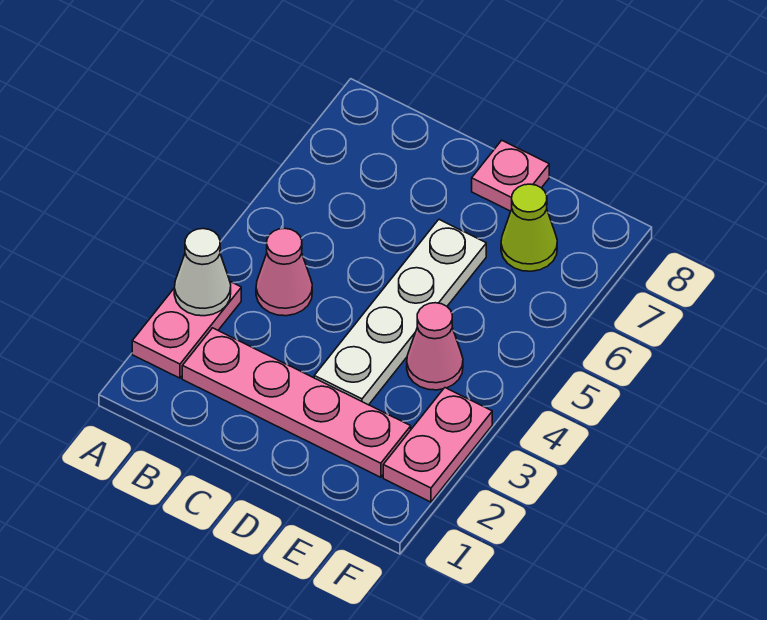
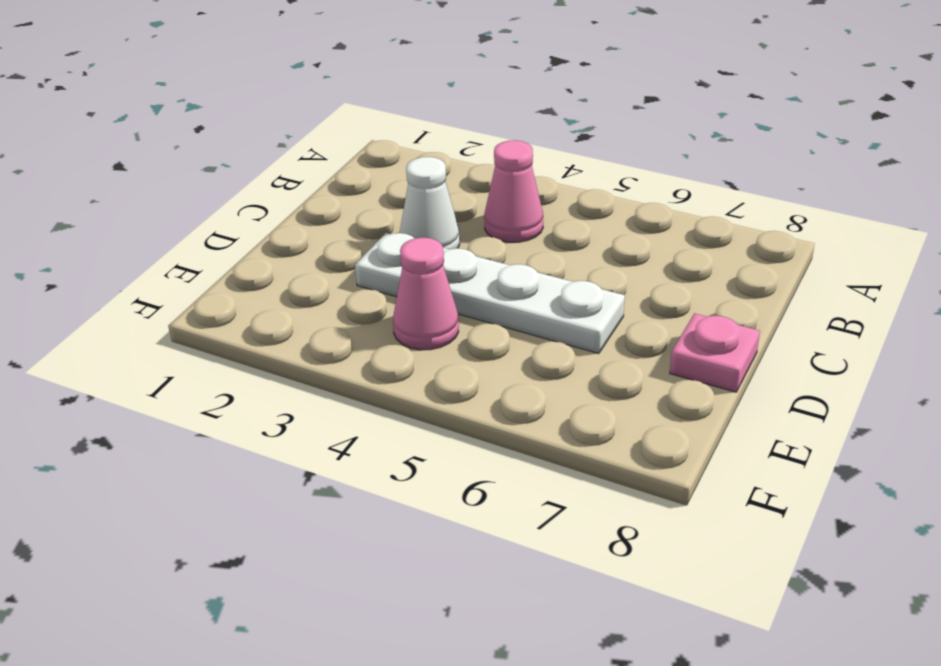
white cone C3 level 1 -> white cone A3 level 2
none -> pink plate A2:A3 level 1
none -> pink plate B2:E2 level 1

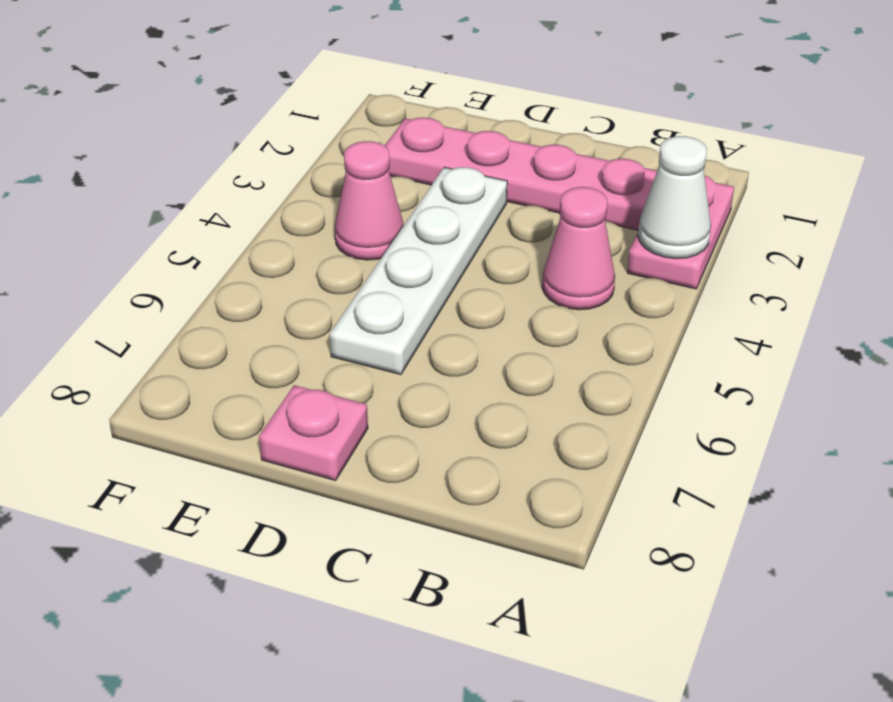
none -> lime cone E7 level 1
none -> pink plate F2:F3 level 1

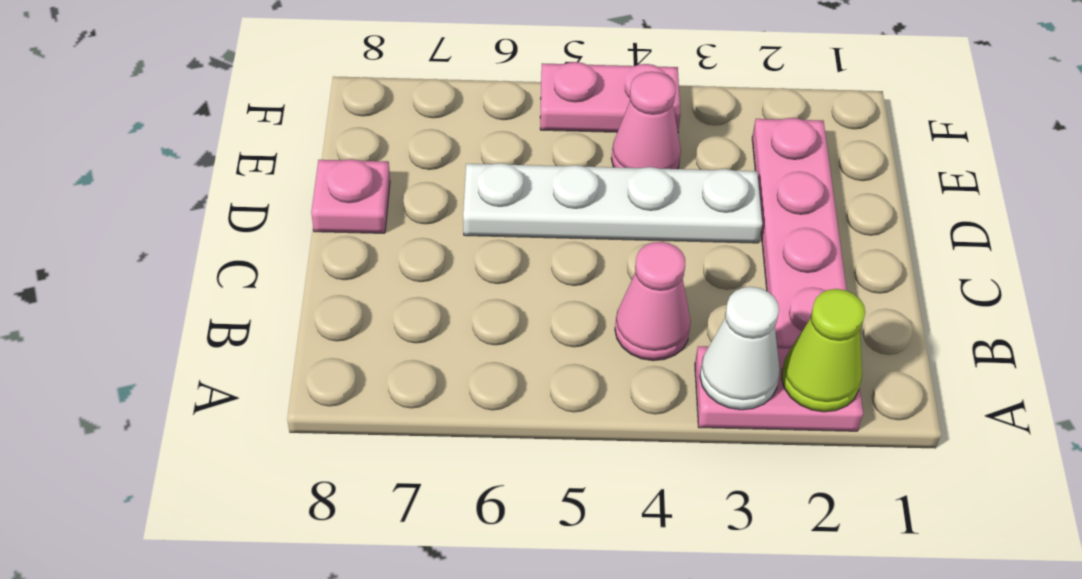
lime cone A2 level 2 -> lime cone E7 level 1
pink plate F4:F5 level 1 -> pink plate F2:F3 level 1

